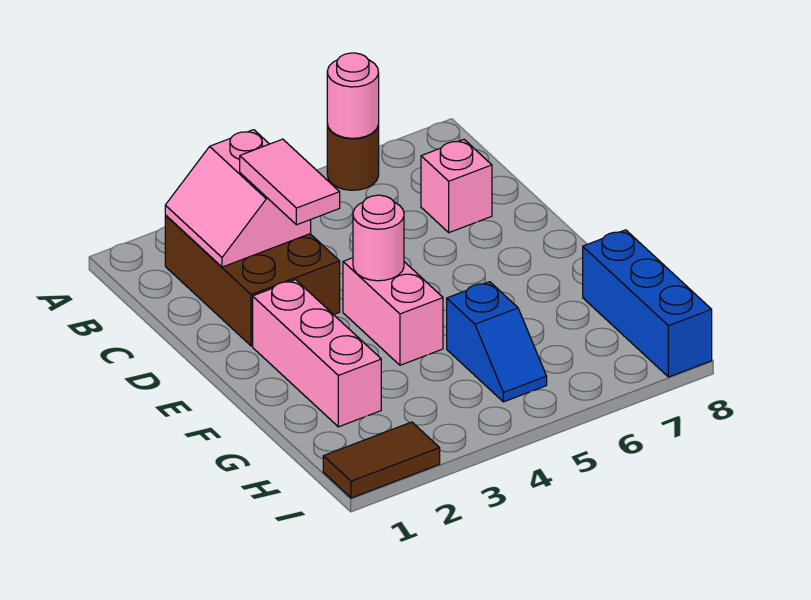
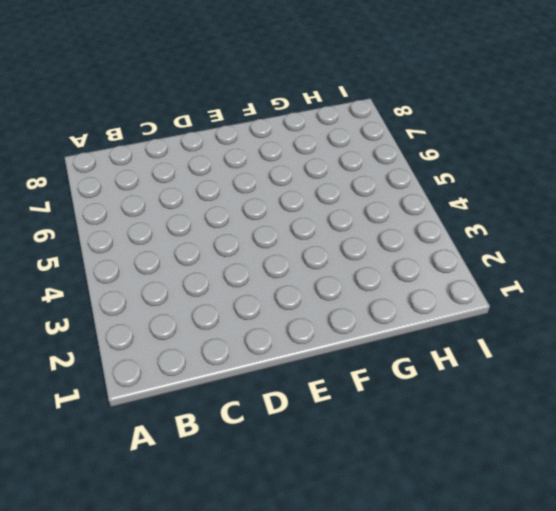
none -> brown round brick A6 level 1
none -> brown brick B2:D3 level 1
none -> pink brick C7 level 1

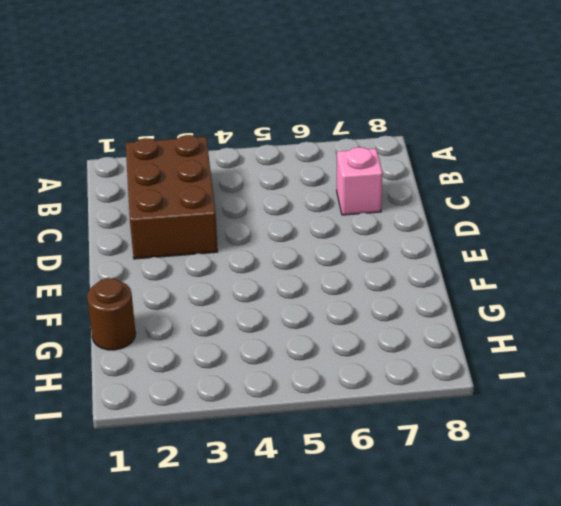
brown round brick G1 level 1 -> brown round brick A6 level 1
none -> pink brick E2:G2 level 1
none -> pink brick E4:F4 level 1
none -> blue slope G5:H5 level 1 top G

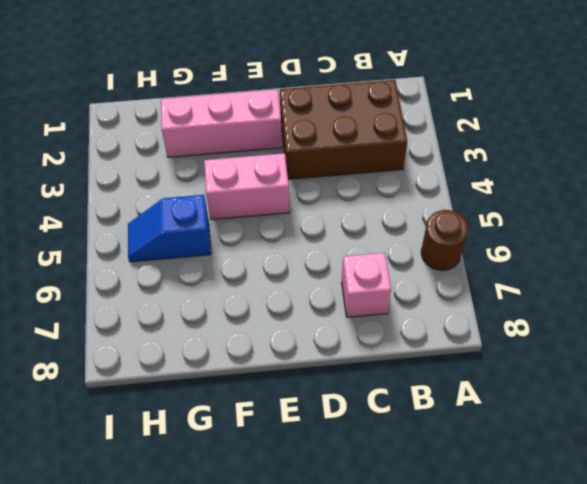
none -> blue brick G8:I8 level 1
none -> brown tile I1:I2 level 1
none -> pink round brick A6 level 2

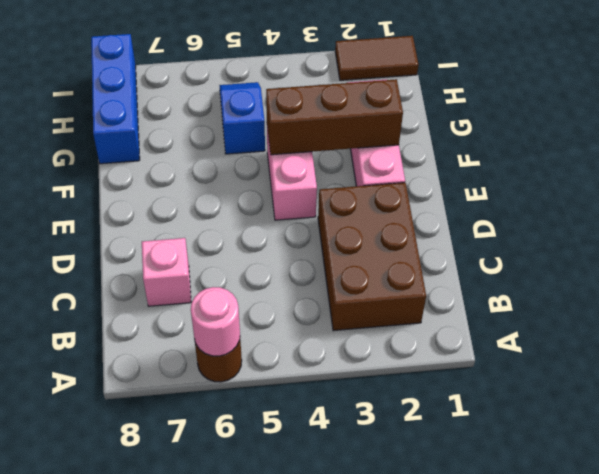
brown brick F2:F4 level 2 -> none
none -> pink slope B2:C3 level 2 top 3
none -> pink round brick E4 level 2
none -> pink tile C3:D3 level 3

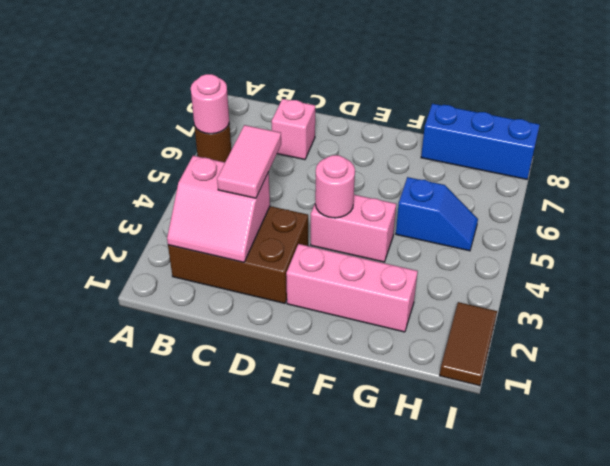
pink tile C3:C4 level 3 -> pink tile C3:D3 level 3

